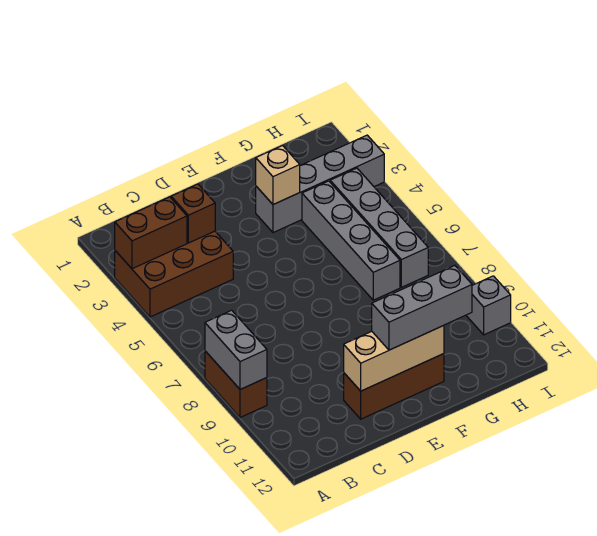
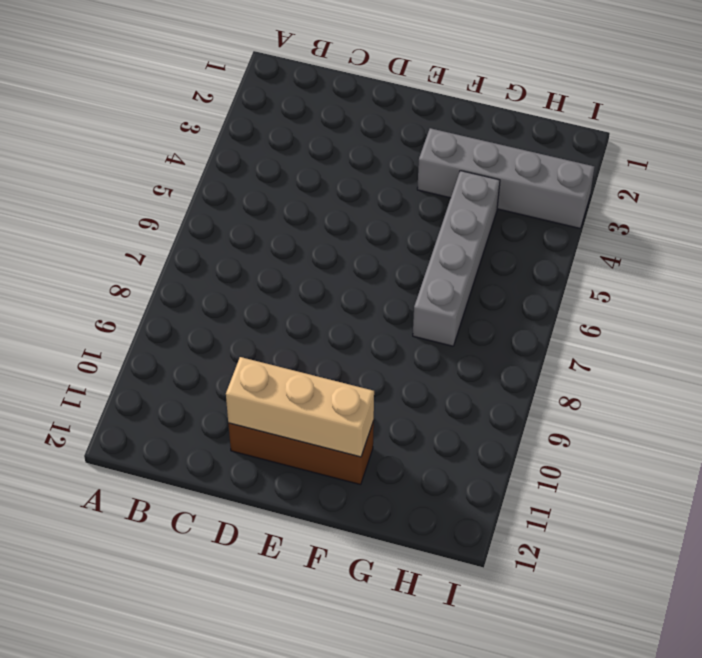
none -> brown brick A3:C4 level 1
none -> brown brick A8:A9 level 1
none -> grey brick H4:H7 level 1

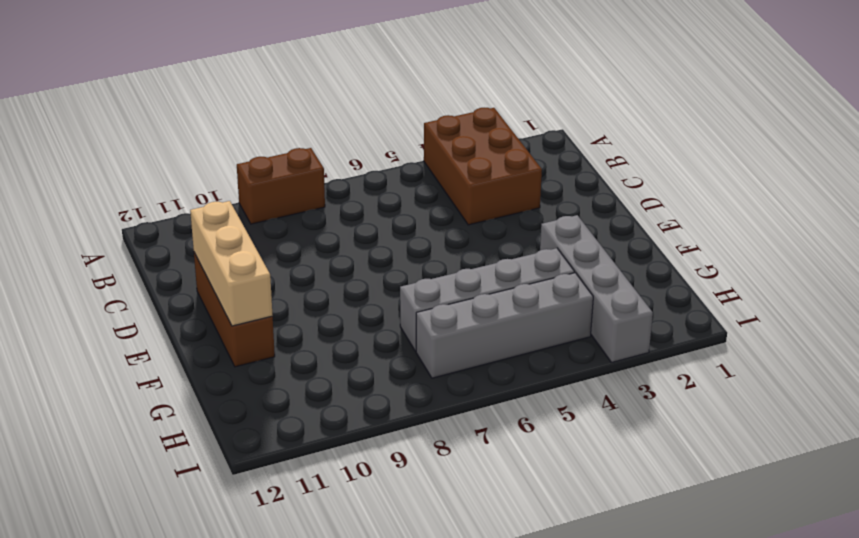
none -> grey brick I10 level 1
none -> brown brick A3:B3 level 2
none -> grey brick A8:A9 level 2

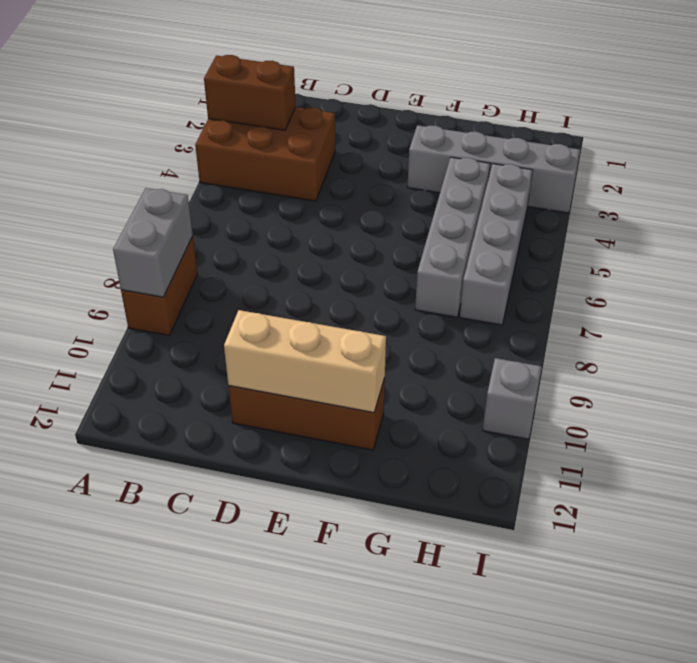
none -> brown brick C3 level 2
none -> tan brick F3 level 2
none -> grey brick E11:G11 level 3

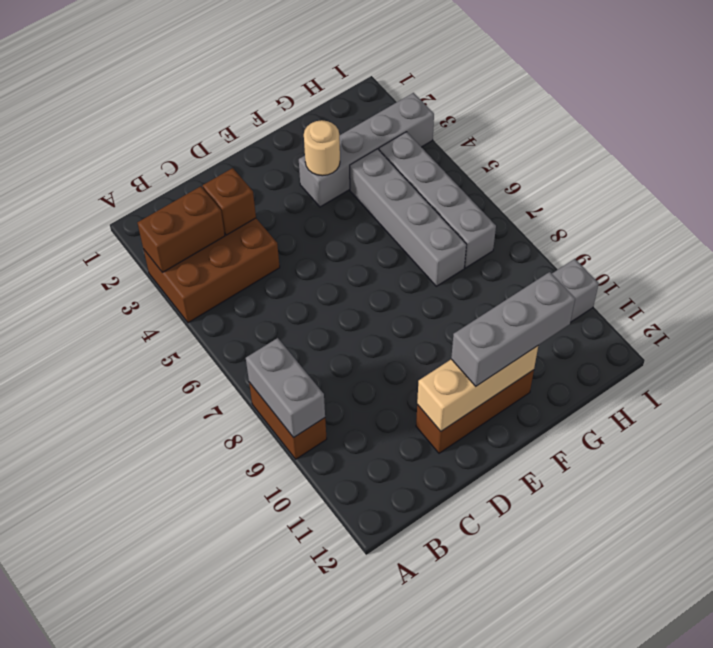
tan round brick F3 level 2 -> tan brick F3 level 2

